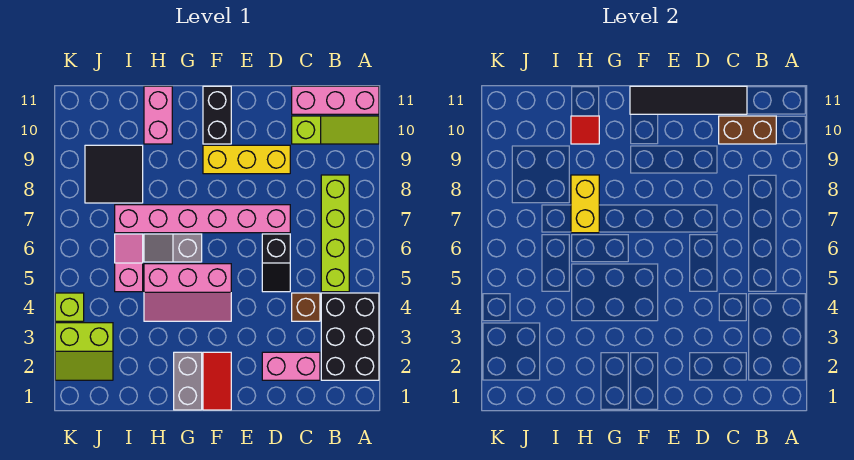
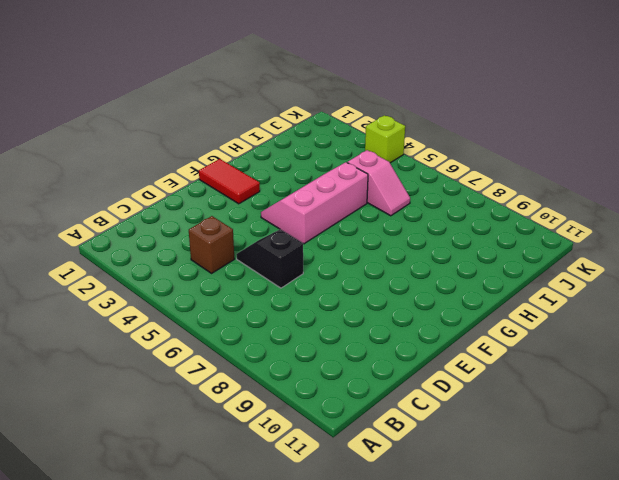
none -> black brick A2:B4 level 1
none -> lime slope A10:C10 level 1 top C
none -> pink brick A11:C11 level 1

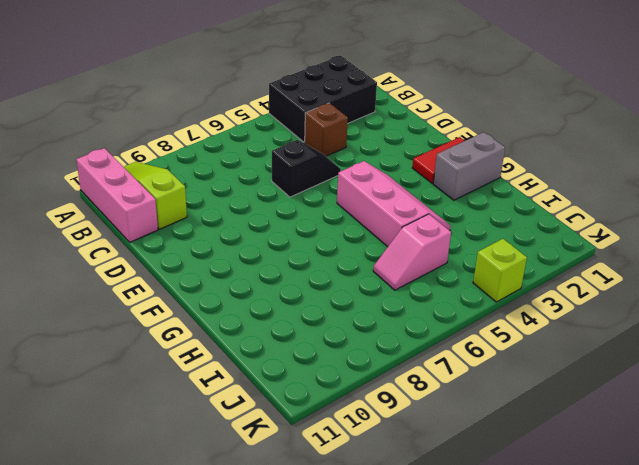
none -> lime brick B5:B8 level 1
none -> pink brick C2:D2 level 1
none -> pink brick D7:I7 level 1

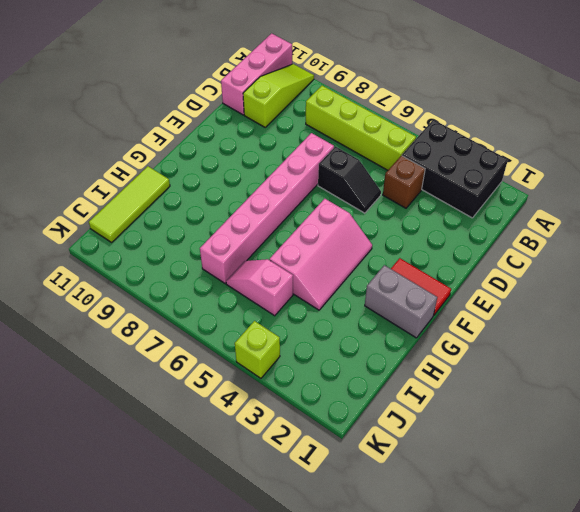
lime tile H11:J11 level 1 -> pink brick H10:H11 level 1
none -> pink brick C2:D2 level 1
none -> yellow brick D9:F9 level 1
none -> black brick F10:F11 level 1

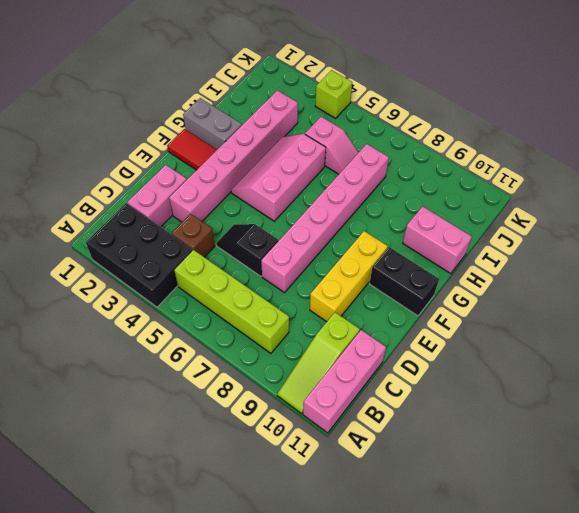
pink brick D3:I3 level 1 -> none
none -> grey slope G6:H6 level 1 top G
none -> black tile I8:J9 level 1
none -> lime slope J2:K3 level 1 top 3

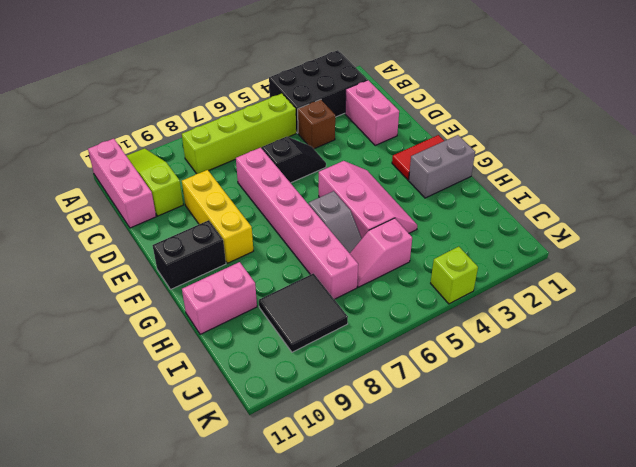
none -> lime slope J2:K3 level 1 top 3
none -> brown brick B10:C10 level 2
none -> black tile C11:F11 level 2

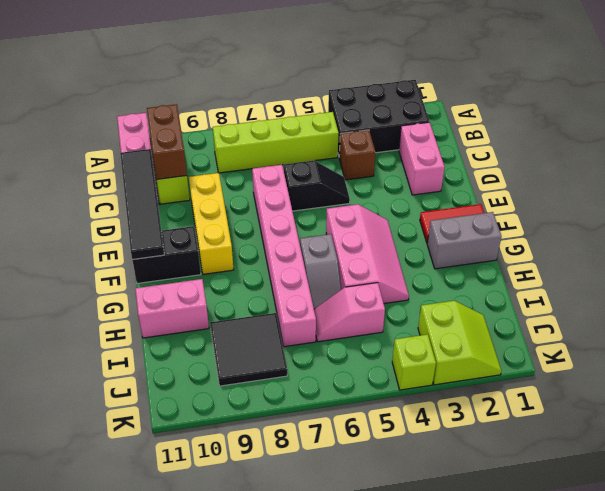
none -> yellow brick H7:H8 level 2
none -> red tile H10 level 2

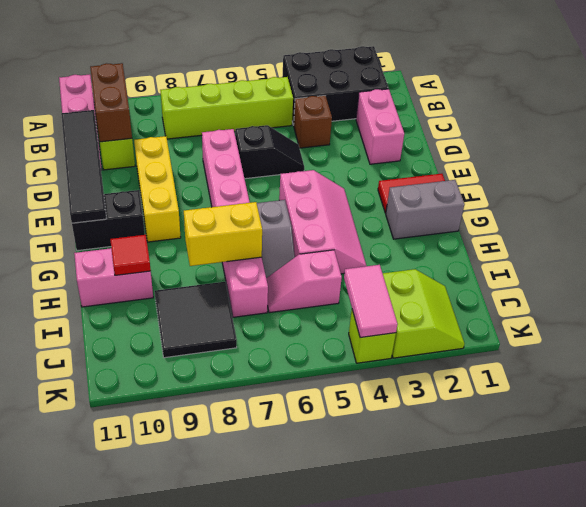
pink tile J4:K4 level 2 -> none

